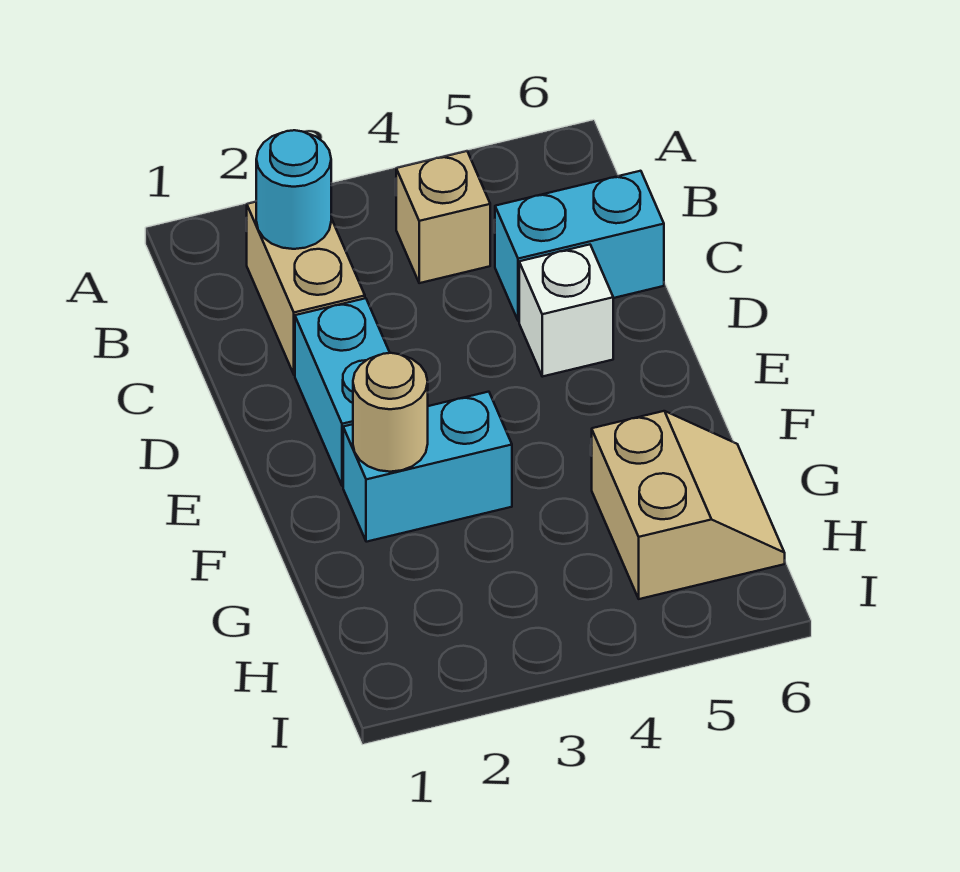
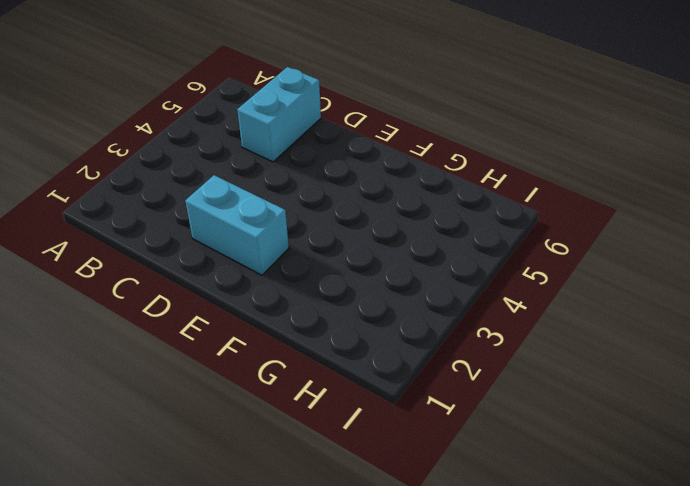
none -> tan brick B2:C2 level 1
none -> tan brick B4 level 1

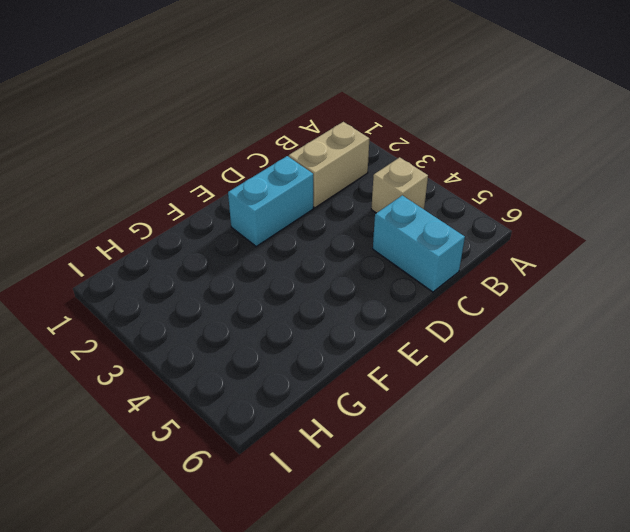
none -> white brick D5 level 1
none -> cyan brick F2:F3 level 1

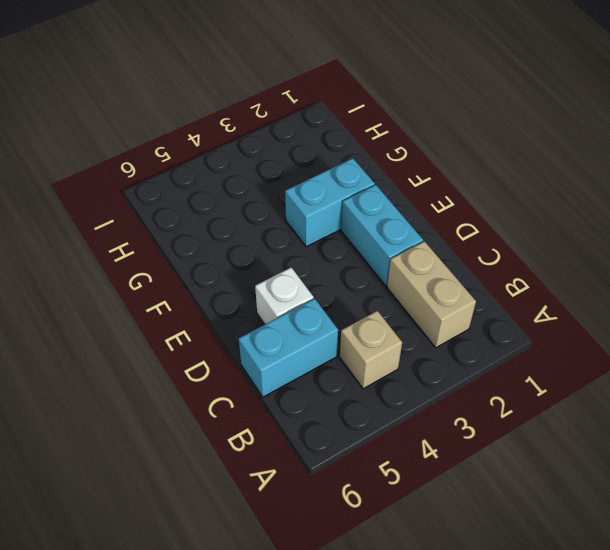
none -> tan slope G5:H6 level 1 top 5
none -> cyan round brick B2 level 2

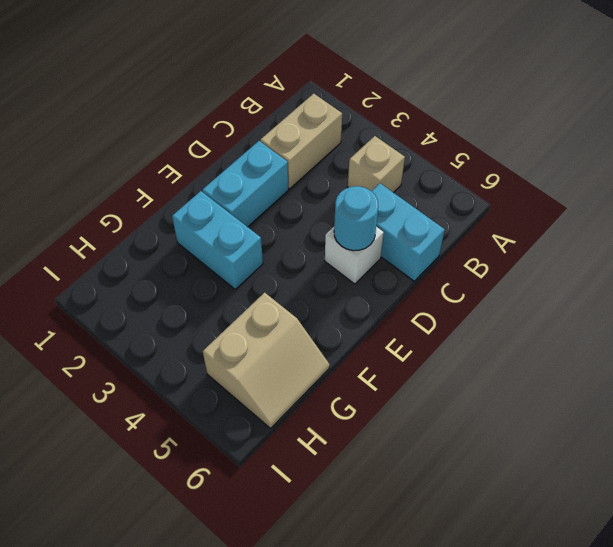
cyan round brick D5 level 2 -> cyan round brick B2 level 2
none -> tan round brick F2 level 2

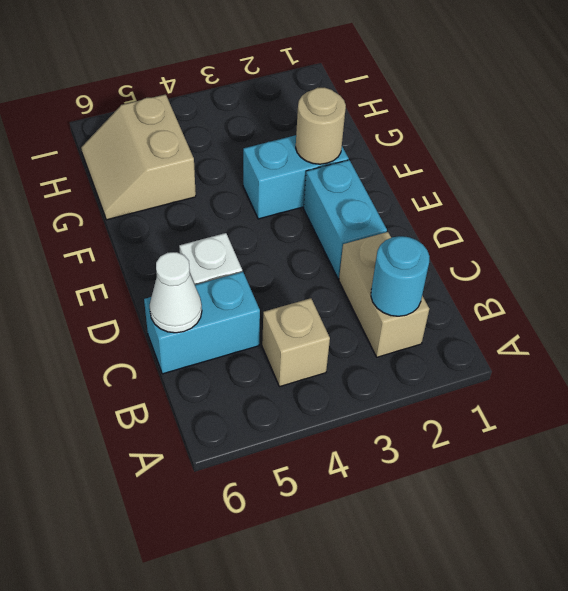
white cone C6 level 2 -> none

